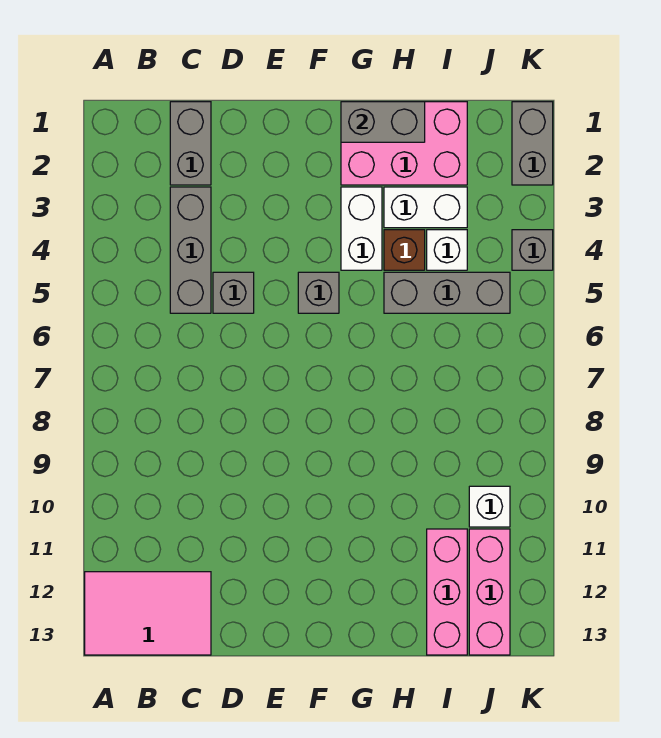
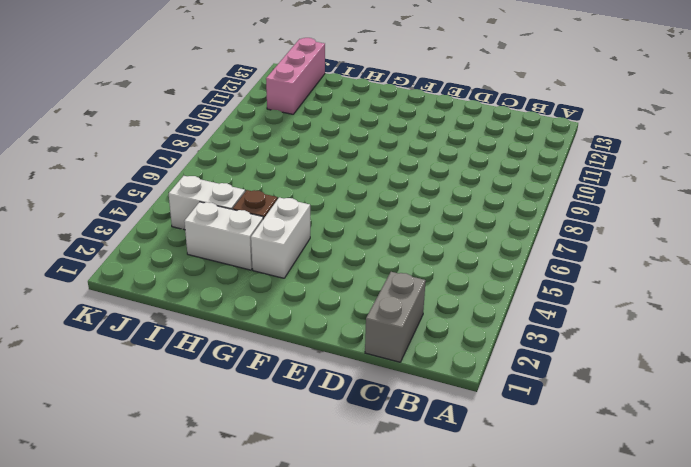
white brick I4:J4 level 1 -> white brick I4 level 1
none -> pink tile A12:C13 level 1
none -> grey brick C3:C5 level 1
none -> grey brick D5 level 1

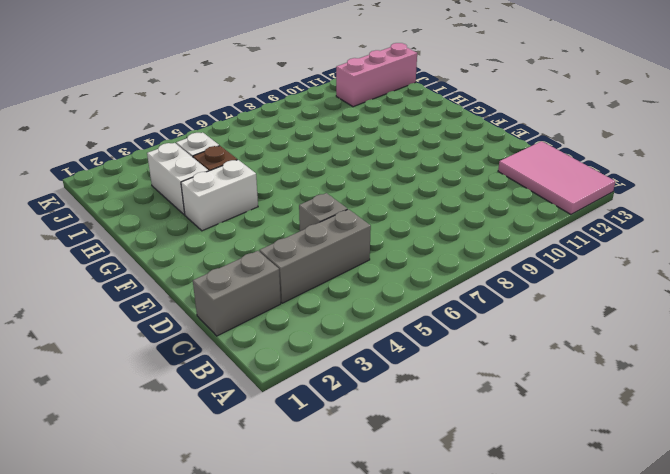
none -> grey brick F5 level 1
none -> pink brick G1:I2 level 1
none -> grey brick H5:J5 level 1

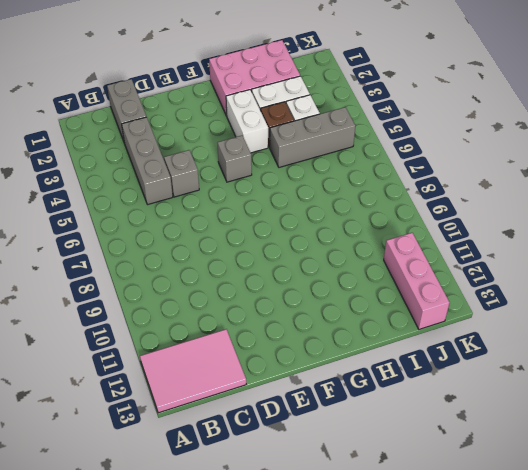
none -> pink brick I11:I13 level 1
none -> white brick J10 level 1
none -> grey brick K1:K2 level 1

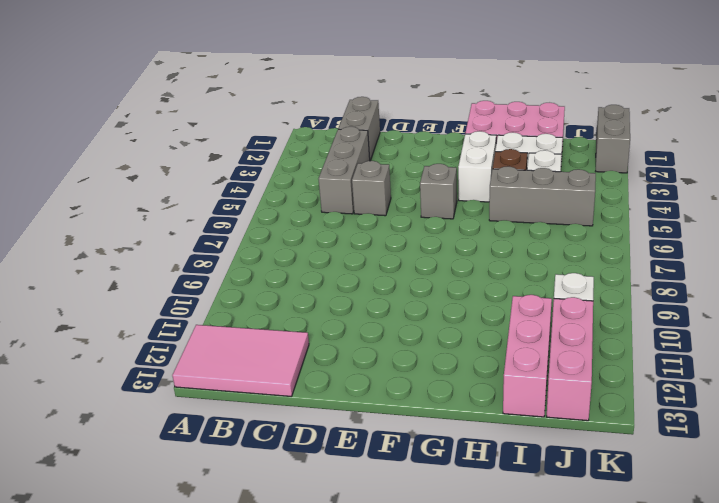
none -> grey brick K4 level 1
none -> grey brick G1:H1 level 2

